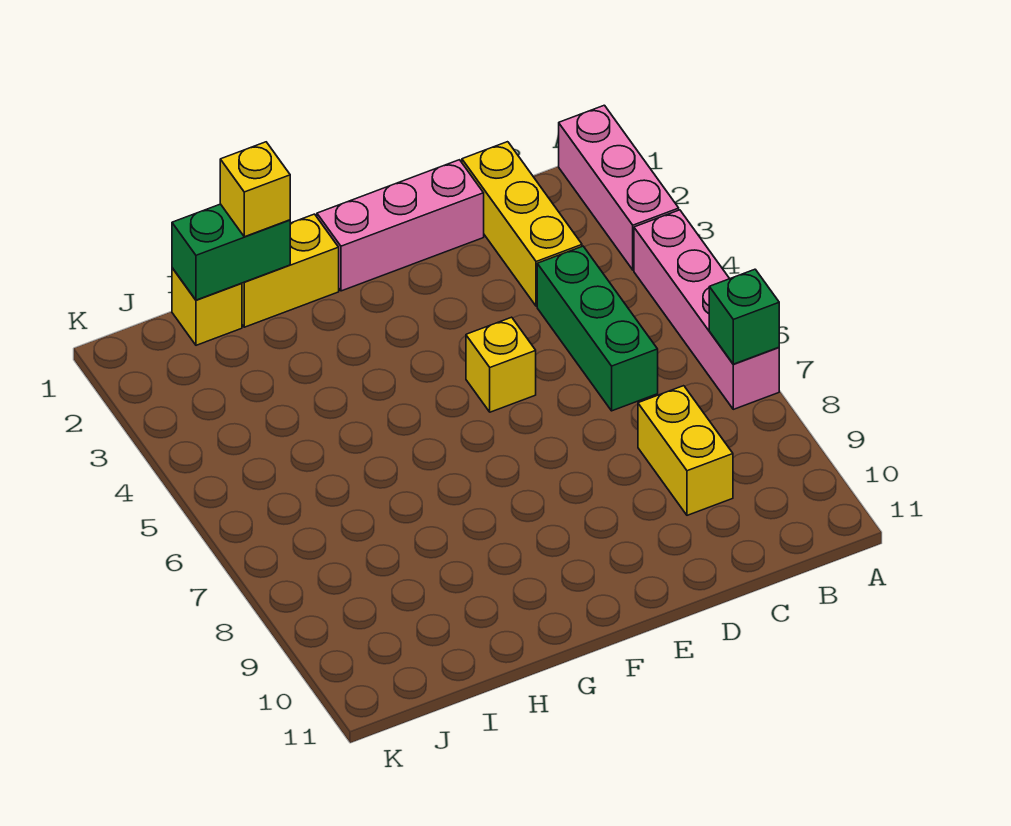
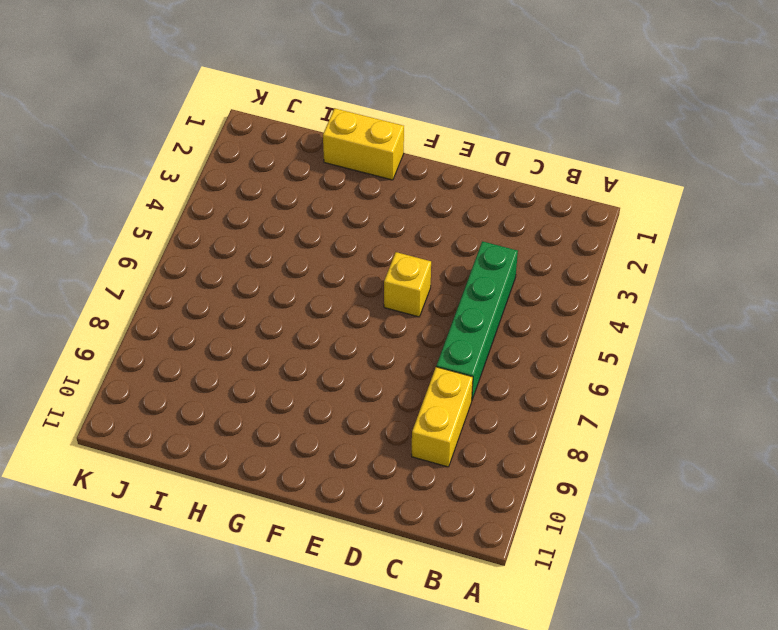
green brick C4:C7 level 1 -> green brick C4:C6 level 1
none -> pink brick A1:A3 level 1
none -> pink brick A4:A7 level 1
none -> yellow brick C1:C3 level 1

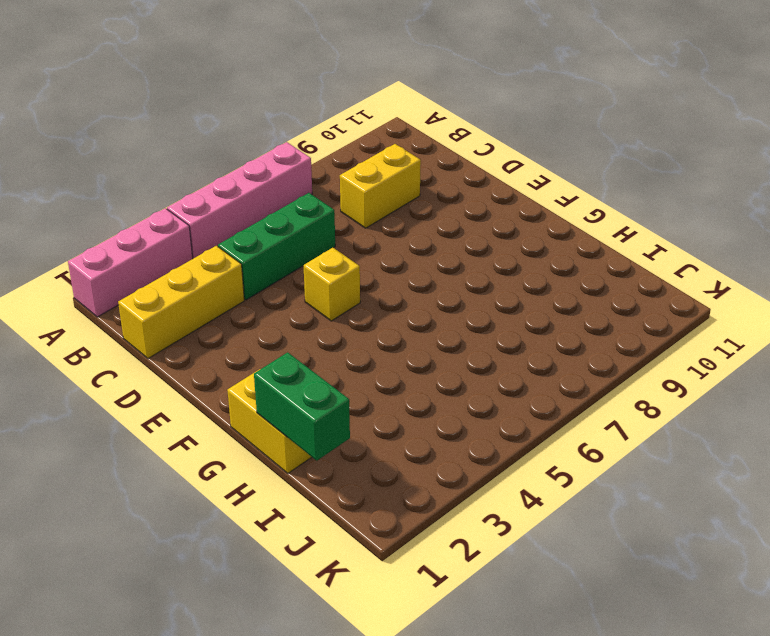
none -> pink brick D1:F1 level 1
none -> yellow brick I1 level 1
none -> green brick A7 level 2

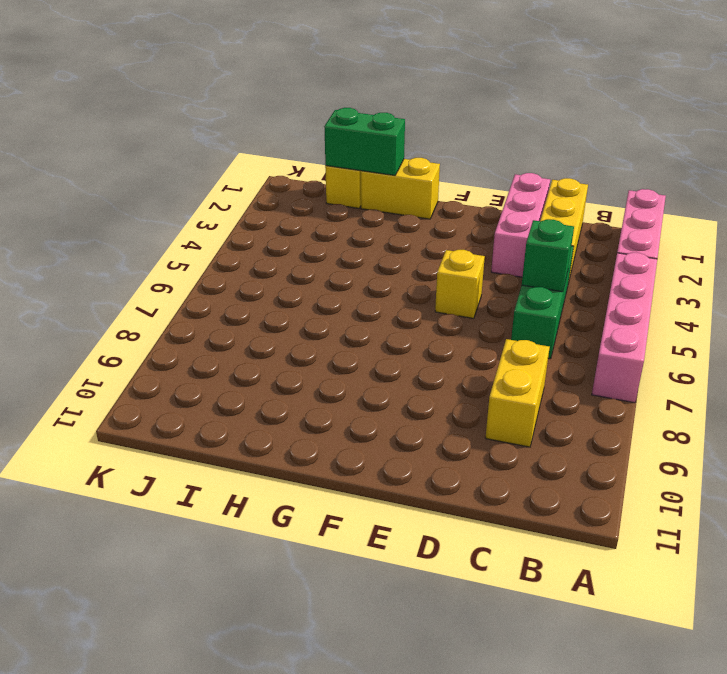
green brick C5 level 2 -> green brick A7 level 2
pink brick D1:D3 level 1 -> pink brick D1:F1 level 1
none -> yellow brick H1 level 3

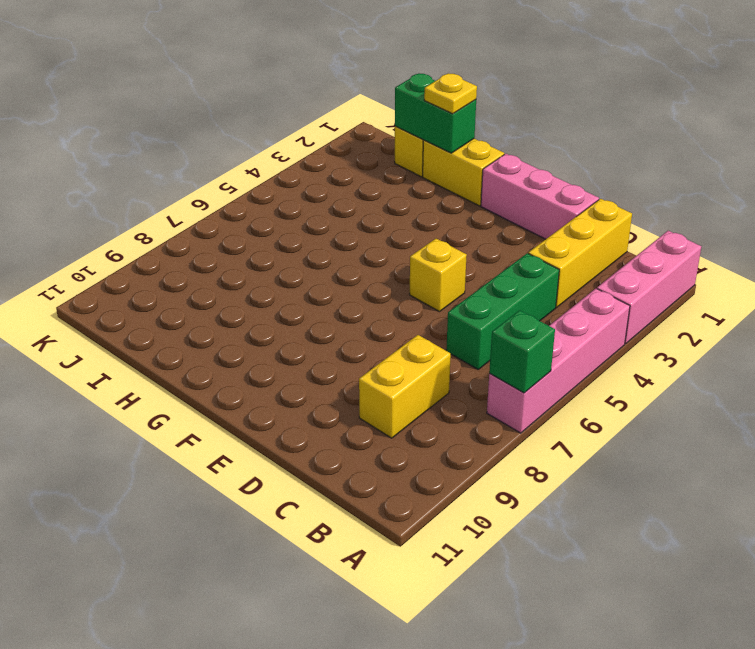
yellow plate H1 level 3 -> yellow brick H1 level 3

